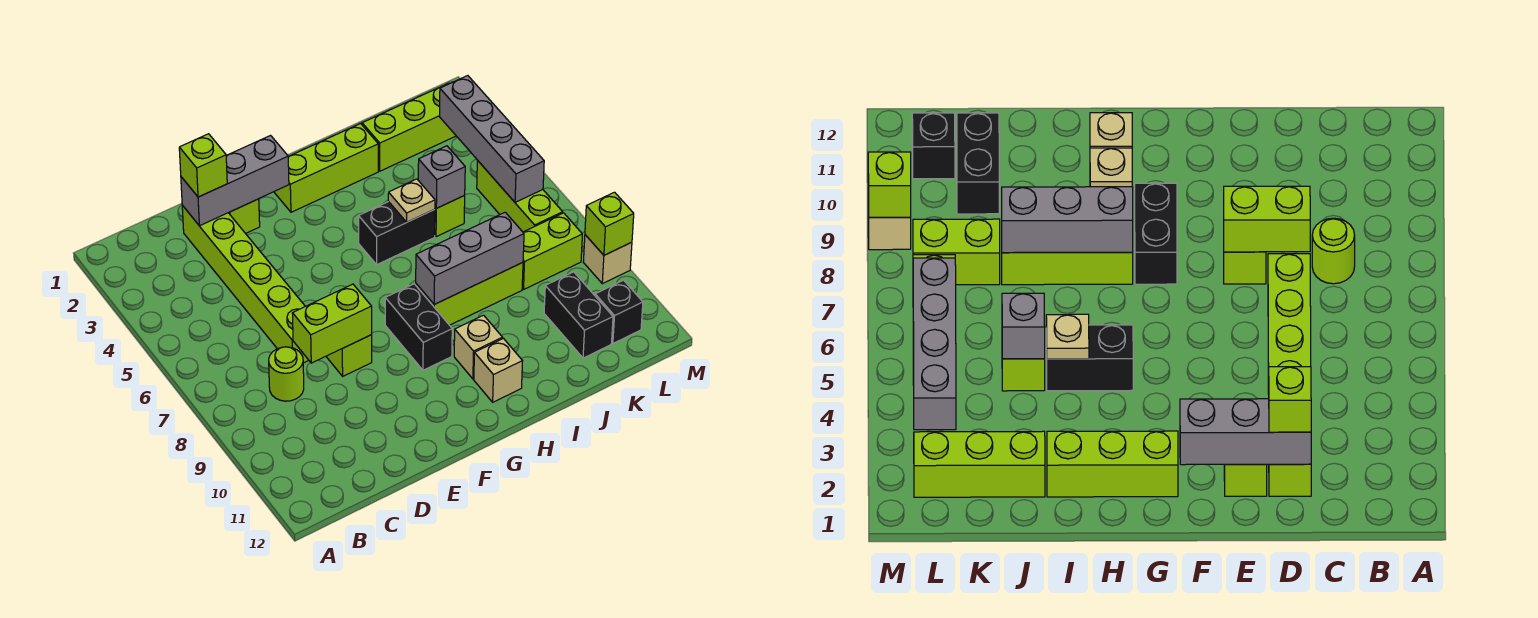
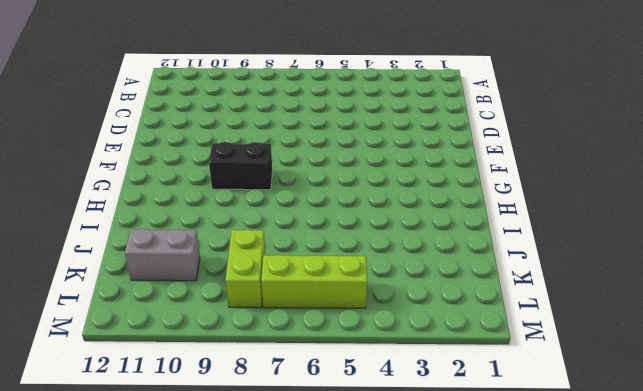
grey brick K10:K11 level 1 -> black brick K10:K11 level 1
none -> lime round brick C8 level 1
none -> lime brick D2:D7 level 1
none -> lime brick E2 level 1

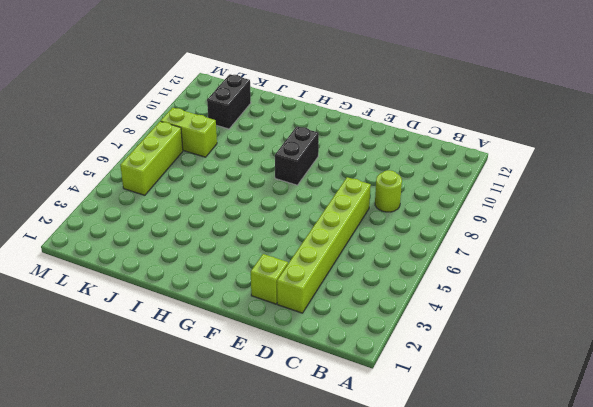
none -> lime brick E8 level 1
none -> lime brick G2:I2 level 1
none -> black brick H5:I5 level 1

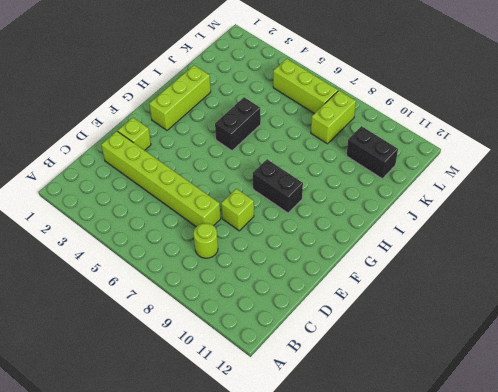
none -> lime brick H8:J8 level 1
none -> tan brick H10 level 1
none -> tan brick H11 level 1

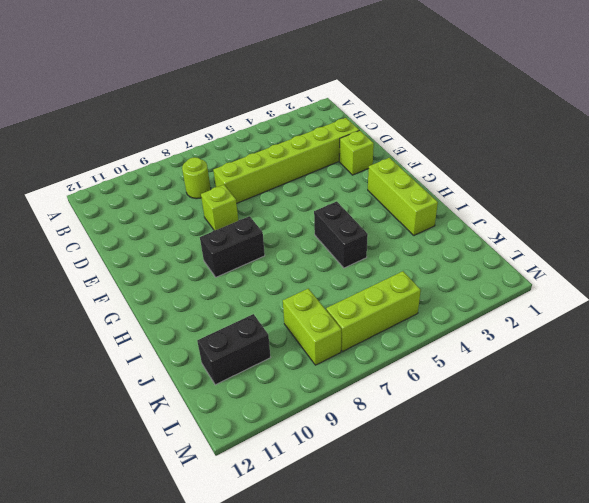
none -> lime brick H8:J8 level 1
none -> tan brick H10 level 1
none -> tan brick H11 level 1

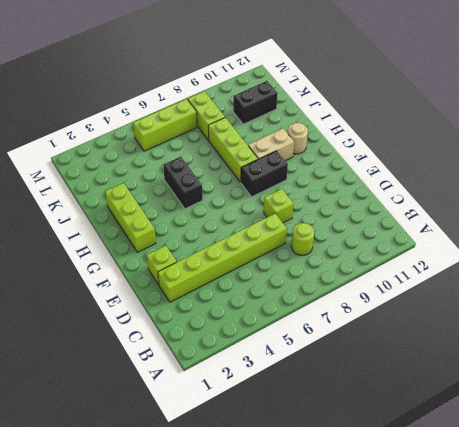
tan brick H9:H10 level 1 -> tan brick H10 level 1
tan round brick H11 level 1 -> tan brick H11 level 1
none -> lime brick J2:L2 level 1
none -> lime brick J5 level 1
none -> black brick L11 level 1

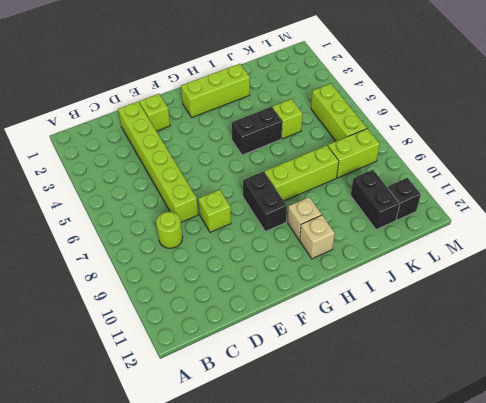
none -> lime brick J2:L2 level 1
none -> tan brick M9 level 1
none -> grey brick D2:F2 level 2

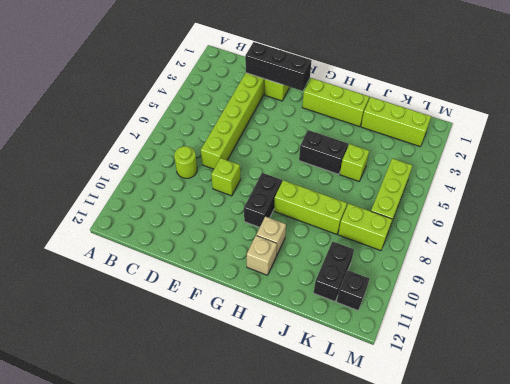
black brick D2:F2 level 2 -> grey brick D2:F2 level 2
none -> tan brick M9 level 1
none -> lime brick D8:E8 level 2
none -> grey brick H8:J8 level 2

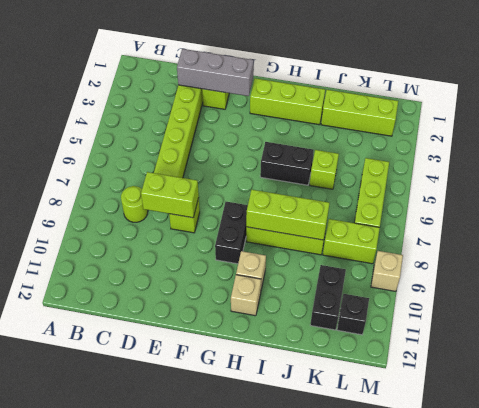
lime brick H8:J8 level 2 -> grey brick H8:J8 level 2
none -> tan plate I5 level 2
none -> grey brick J5 level 2
none -> grey brick L3:L6 level 2

